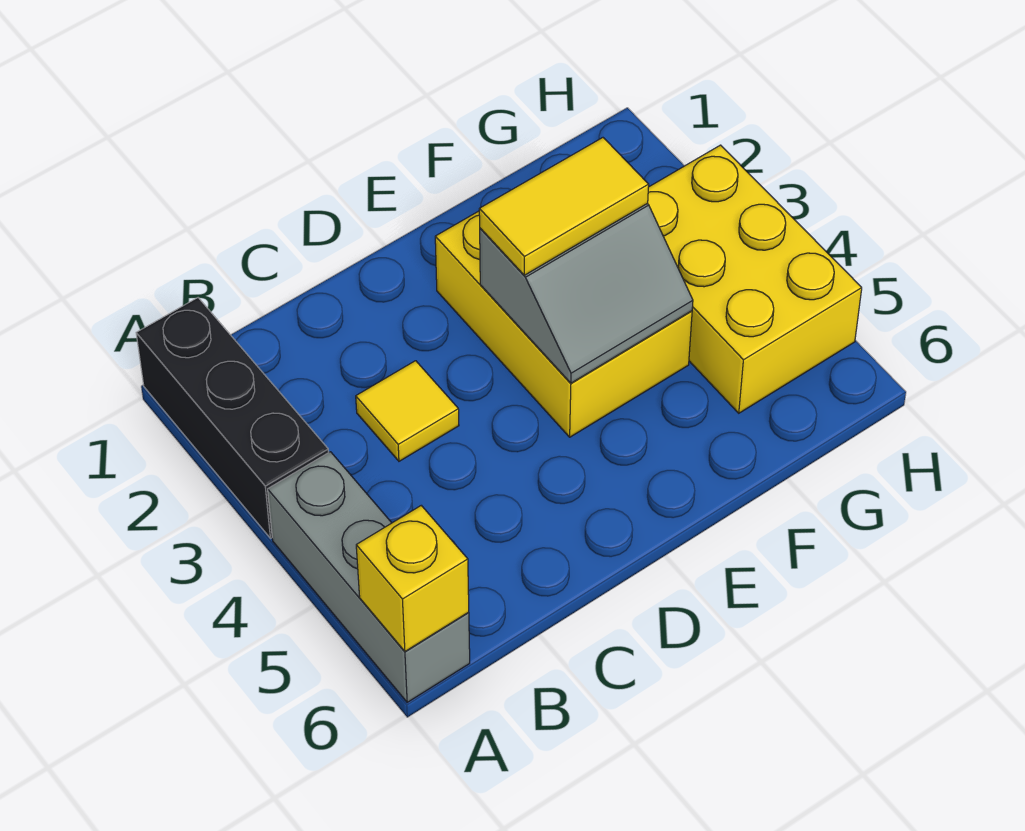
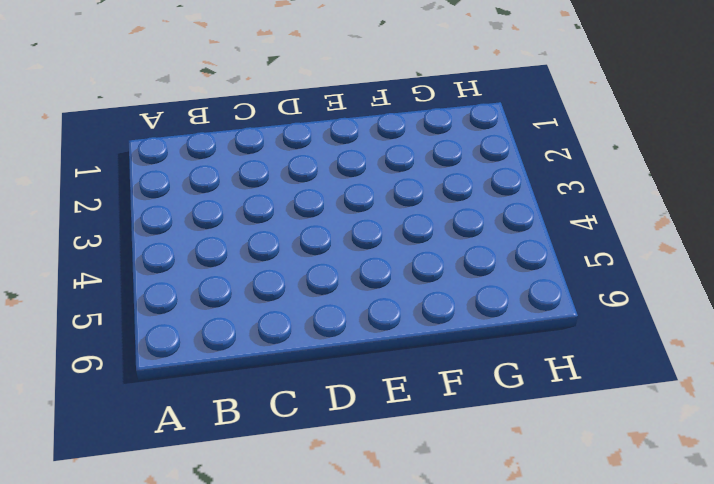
none -> black brick A1:A3 level 1
none -> grey brick A4:A6 level 1

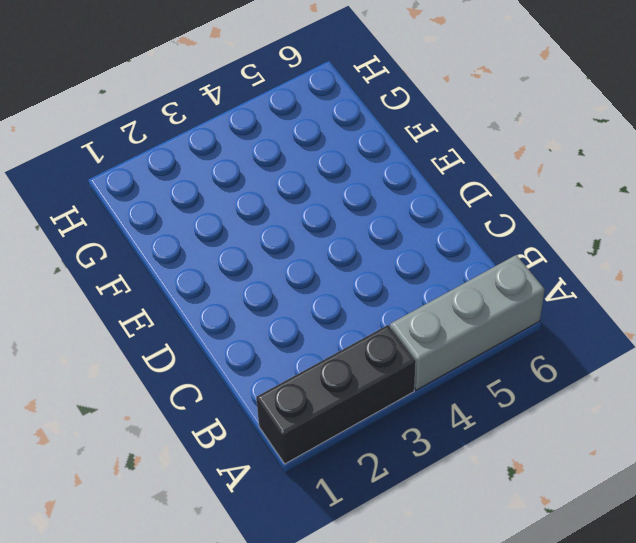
none -> yellow tile C3 level 1
none -> yellow brick E2:F4 level 1

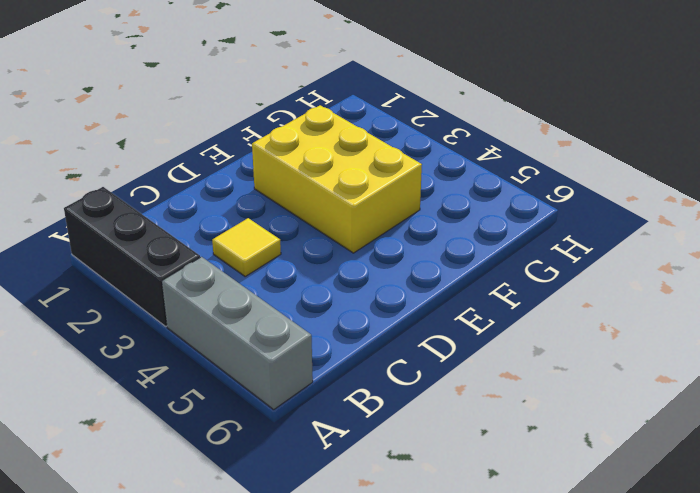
none -> yellow brick G3:H5 level 1
none -> yellow brick A6 level 2

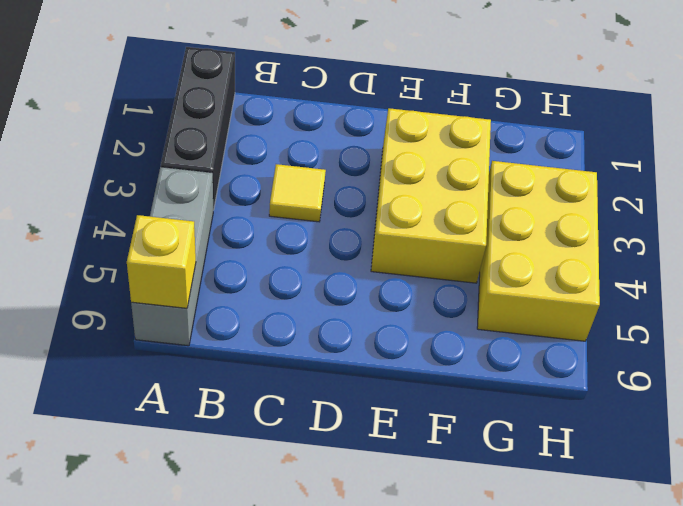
none -> grey slope E3:F4 level 2 top 3
none -> yellow tile E3:F3 level 3

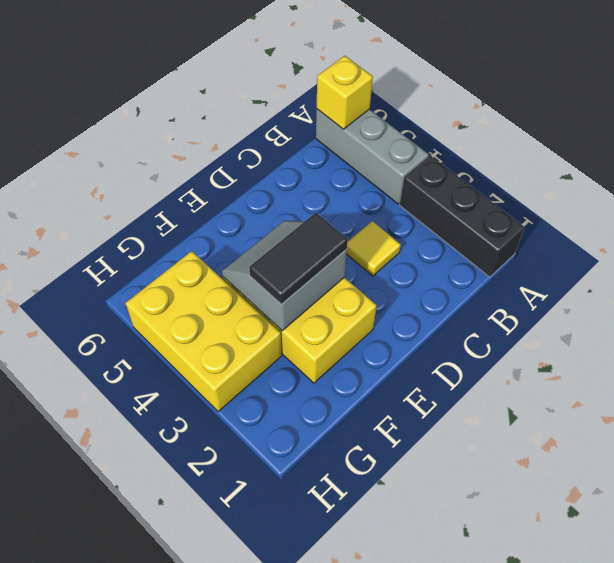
black tile E3:F3 level 3 -> yellow tile E3:F3 level 3

